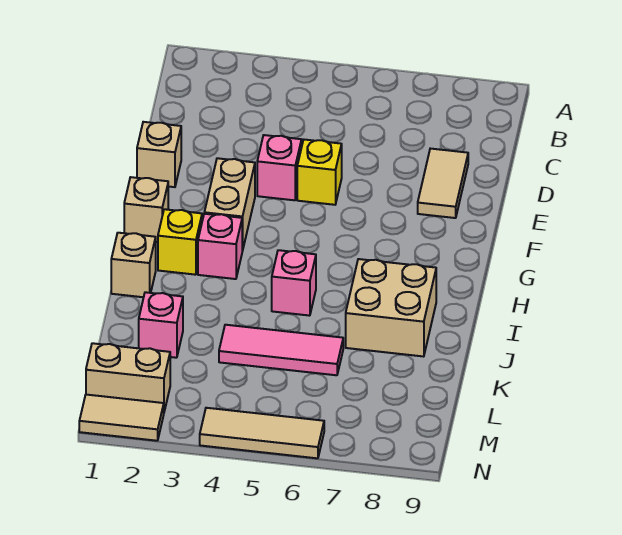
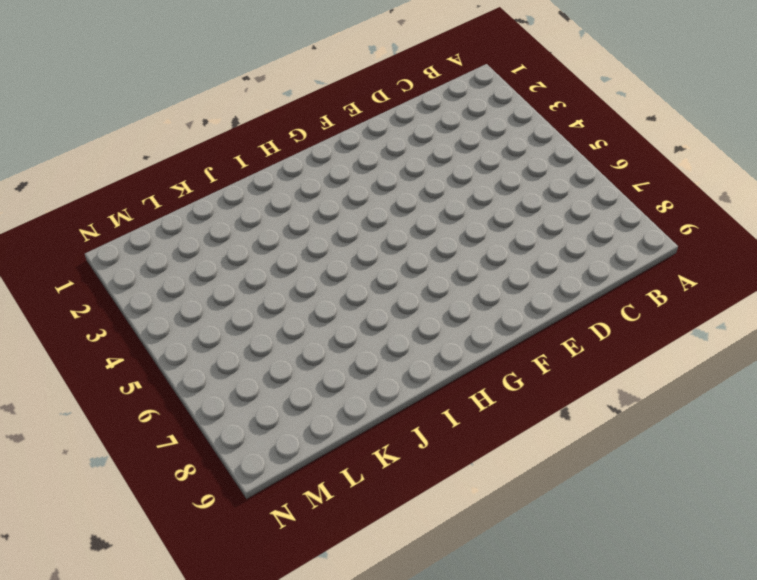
none -> tan tile D8:E8 level 1
none -> tan brick E1 level 1
none -> pink brick E4 level 1

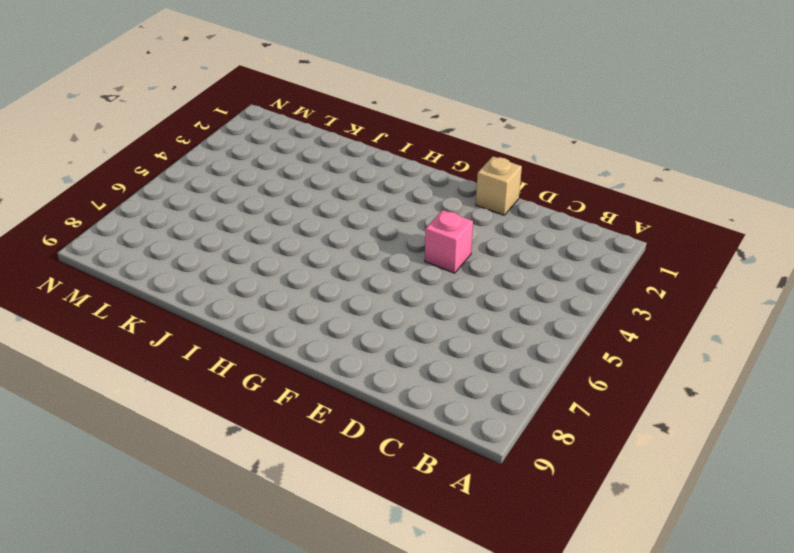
none -> tan tile D8:E8 level 1
none -> yellow brick E5 level 1
none -> tan brick F3:G3 level 1

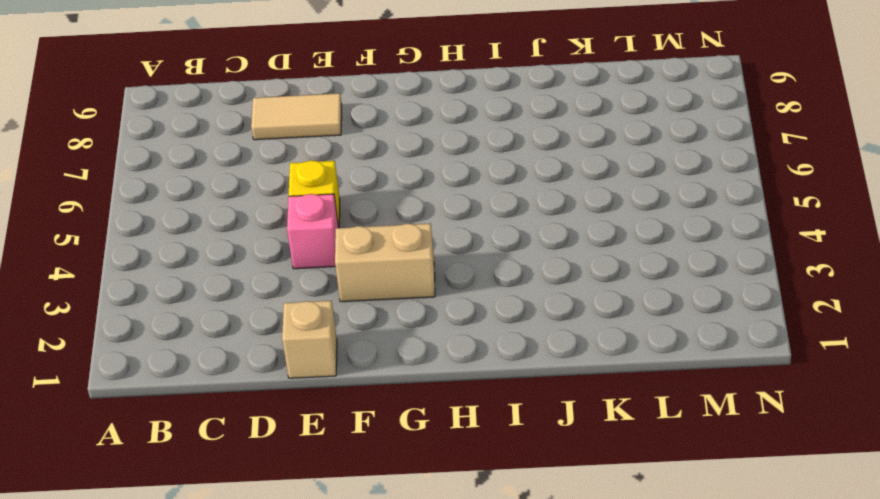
none -> tan brick G1 level 1
none -> yellow brick H2 level 1
none -> pink brick H3 level 1

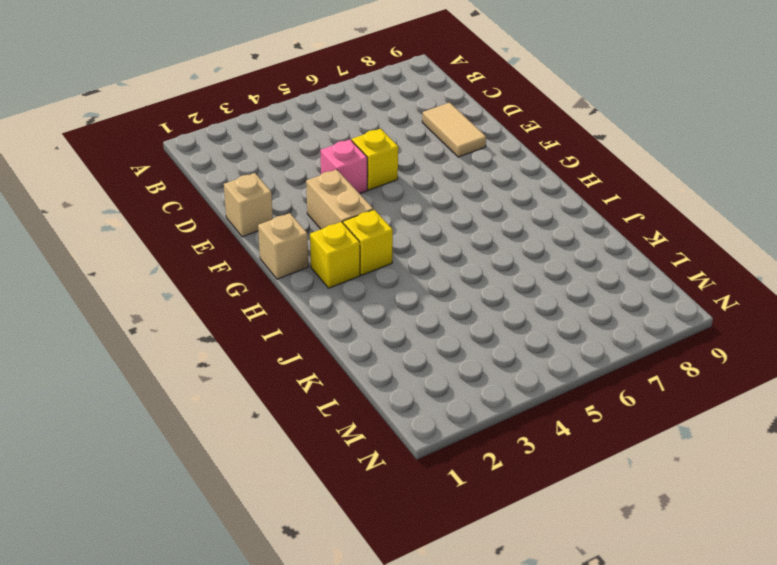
yellow brick H3 level 1 -> pink brick H3 level 1
none -> tan brick I1 level 1
none -> pink brick I5 level 1
none -> tan brick I7:J8 level 1

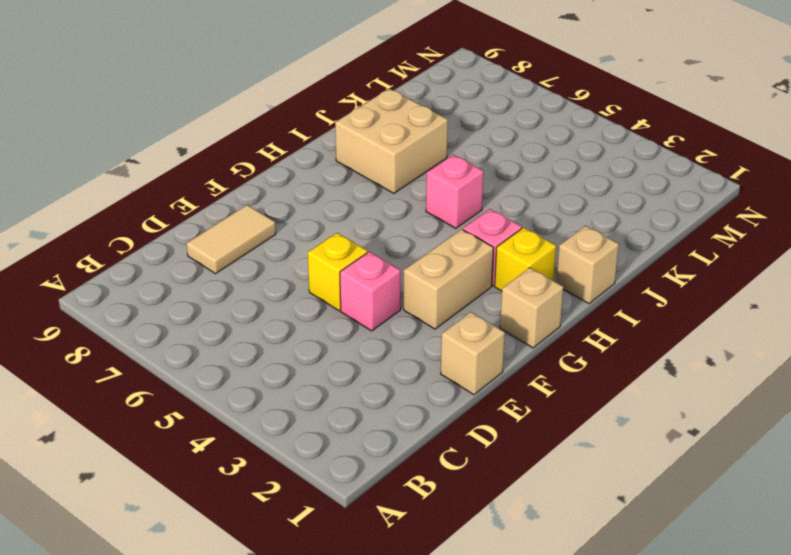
none -> pink brick K2 level 1
none -> pink tile K4:K6 level 1
none -> tan brick M1:M2 level 1

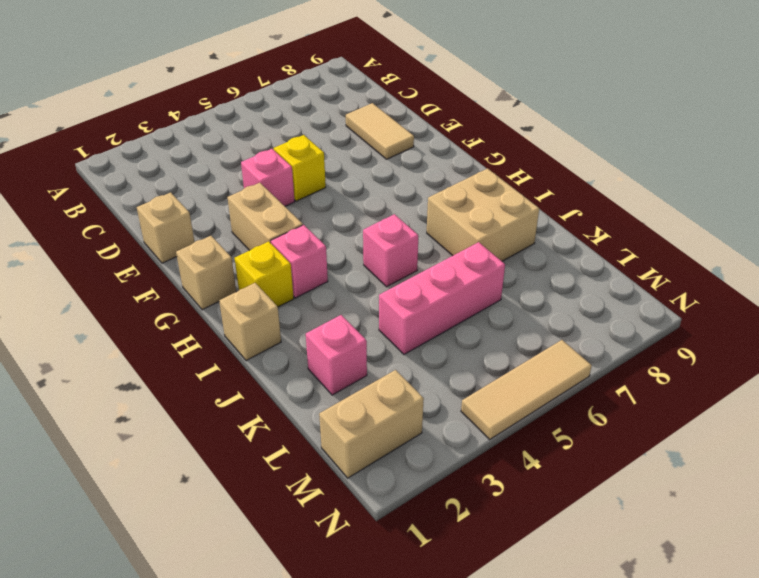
pink brick K4:K6 level 1 -> pink tile K4:K6 level 1
none -> tan tile N1:N2 level 1

